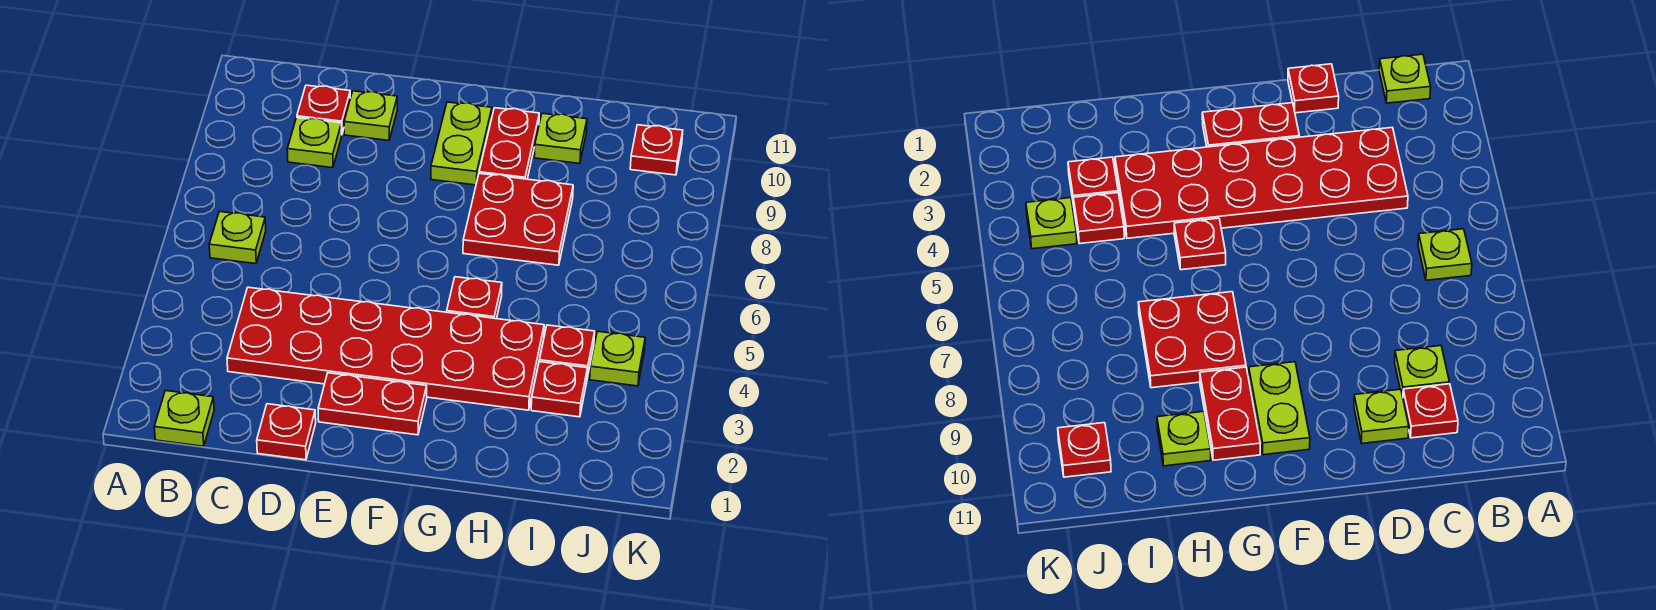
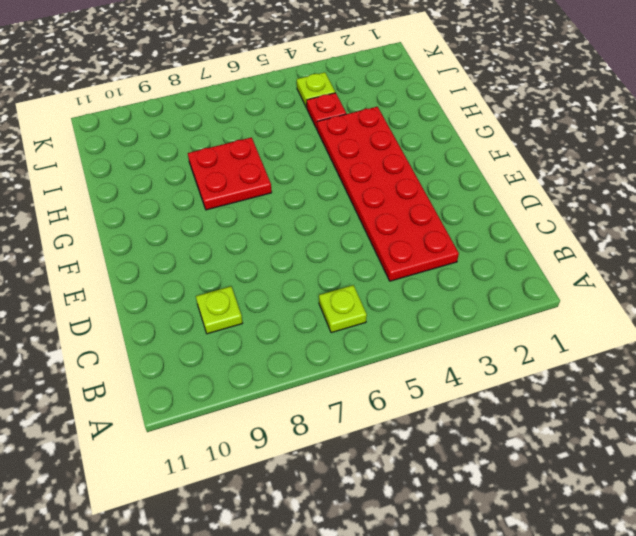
none -> lime plate B1 level 1
none -> red plate C10 level 1
none -> red plate D1 level 1

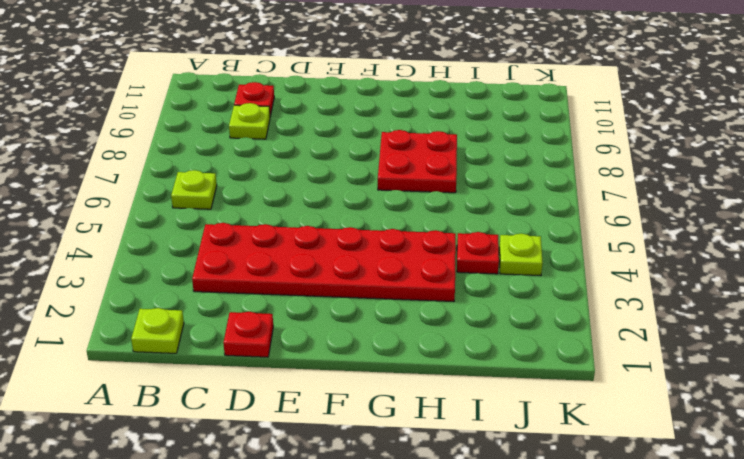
none -> lime plate D10 level 1
none -> red plate E2:F2 level 1
none -> lime plate F9:F10 level 1

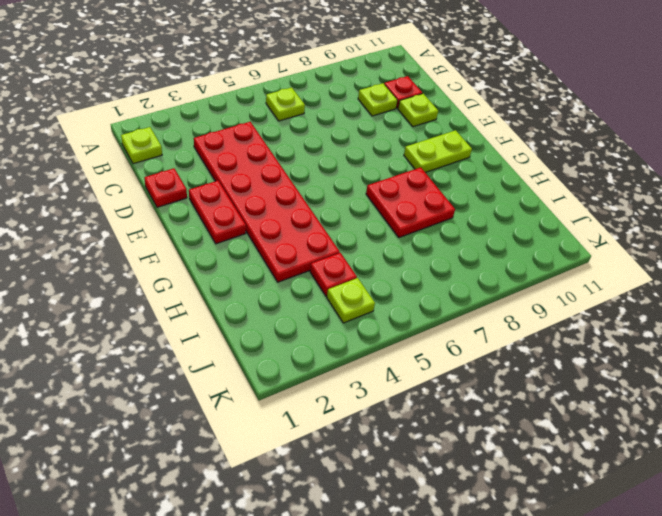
none -> red plate G5 level 1
none -> red plate G9:G10 level 1
none -> lime plate H10 level 1

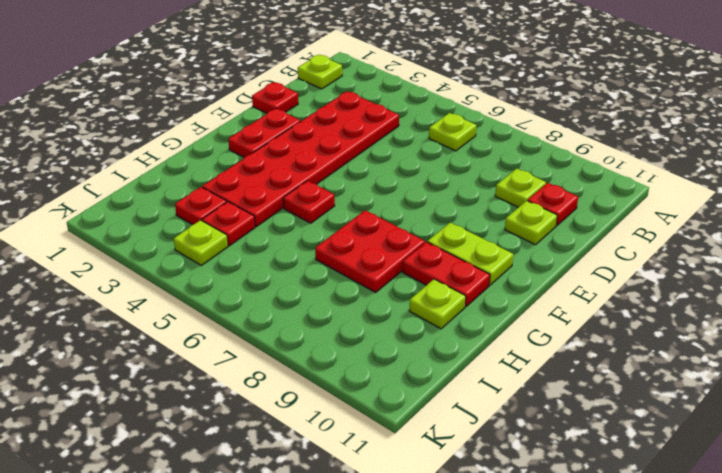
none -> red plate J10 level 1

